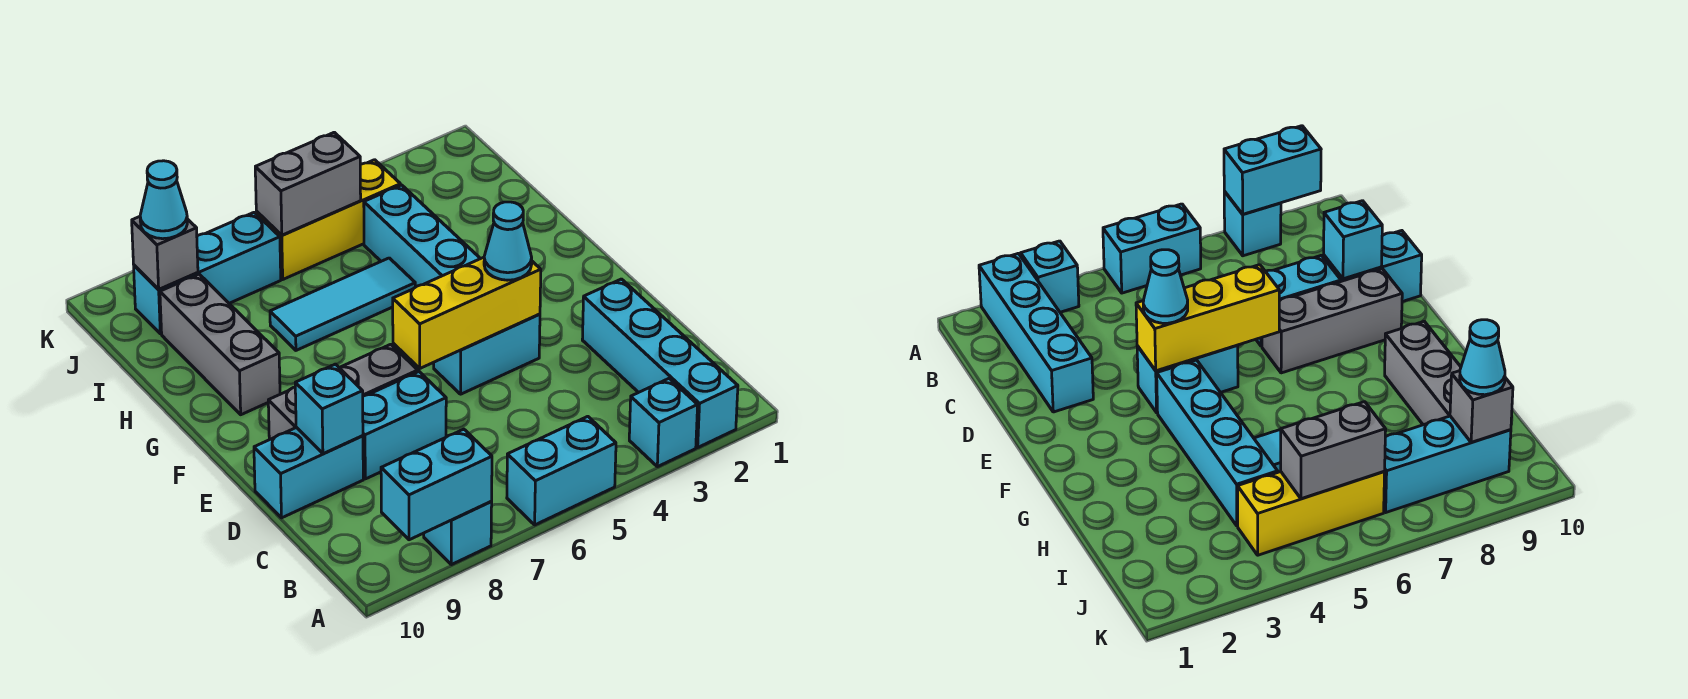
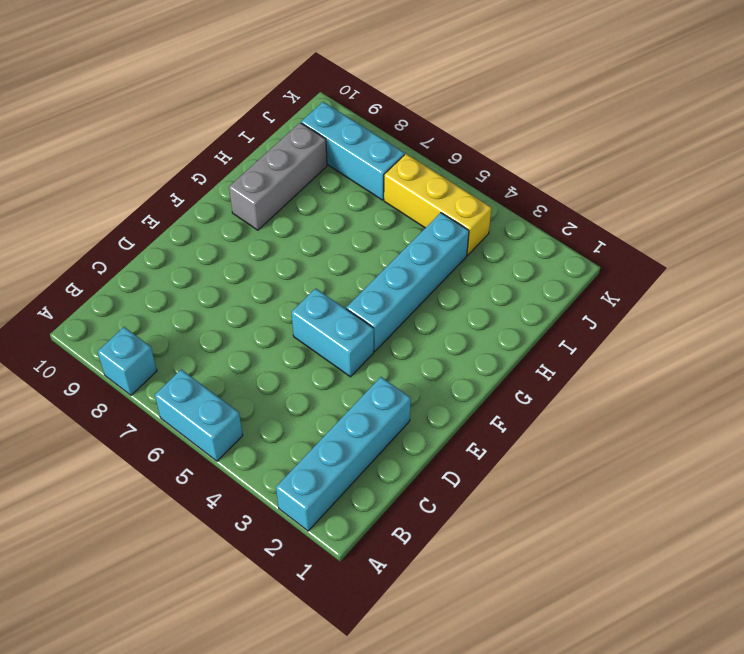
none -> cyan brick A3 level 1
none -> cyan brick D7:D8 level 1
none -> cyan brick D9:D10 level 1

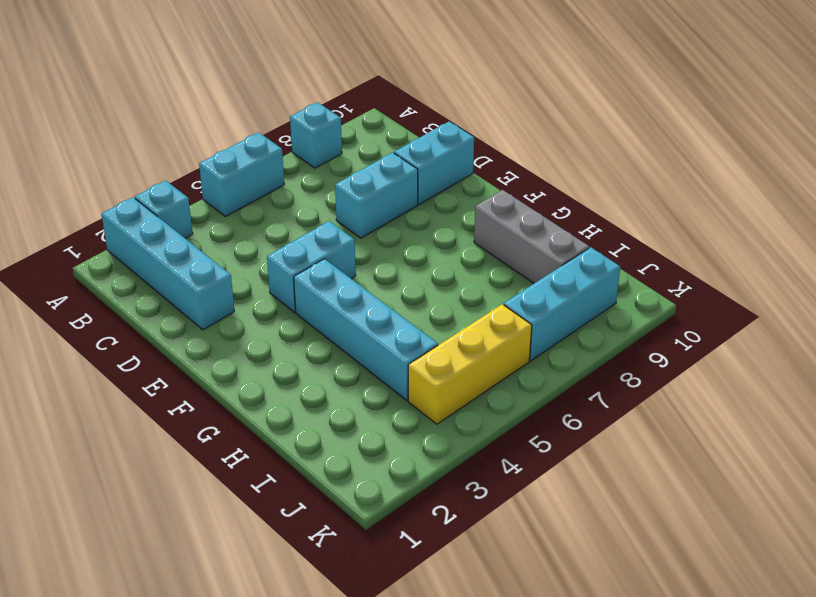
none -> grey brick E7:E9 level 1
none -> cyan tile H5:H7 level 1
none -> cyan brick A8:A9 level 2

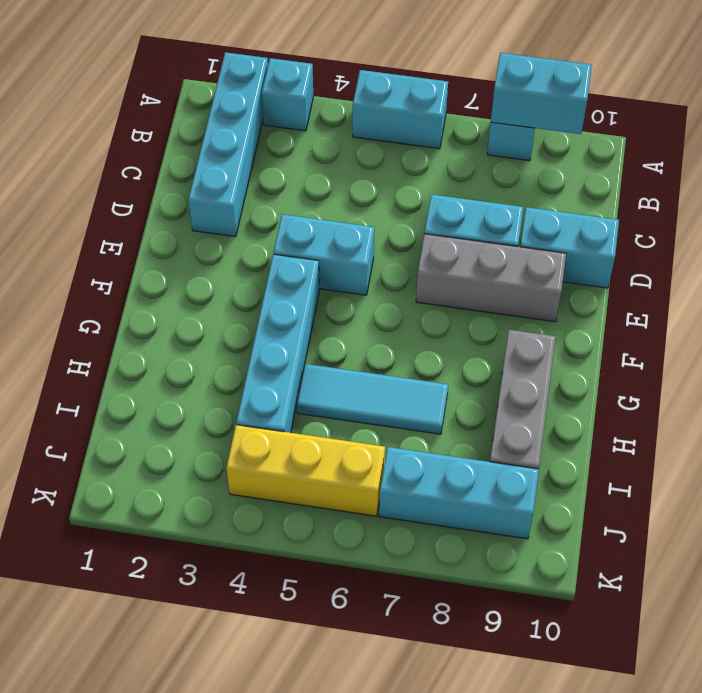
none -> cyan brick D9 level 2
none -> yellow brick E4:E6 level 2
none -> grey brick J5:J6 level 2

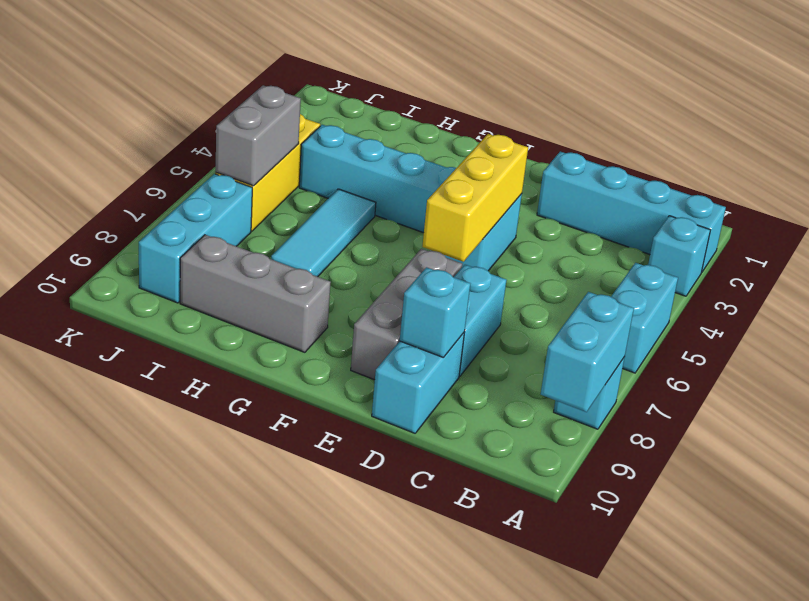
none -> grey brick J9 level 2
none -> cyan cone E4 level 3
none -> cyan cone J9 level 3

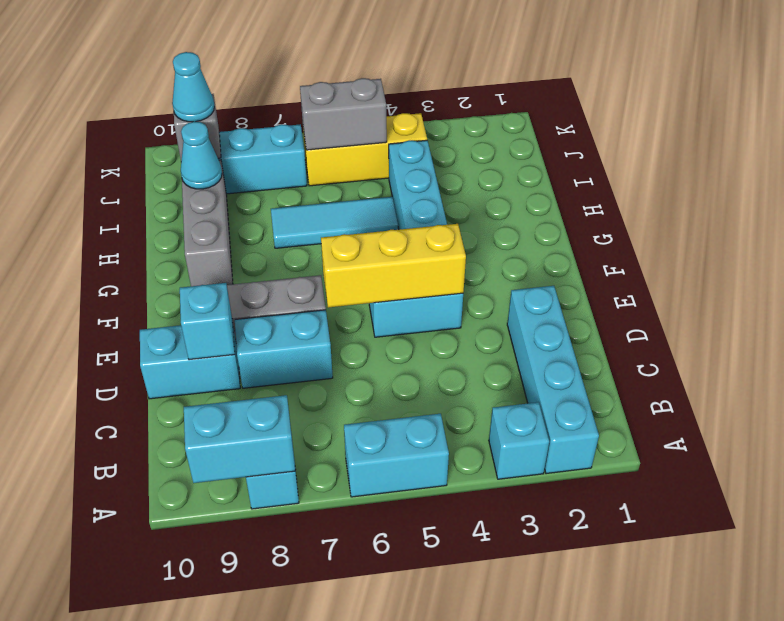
cyan cone I9 level 2 -> cyan cone E4 level 3

